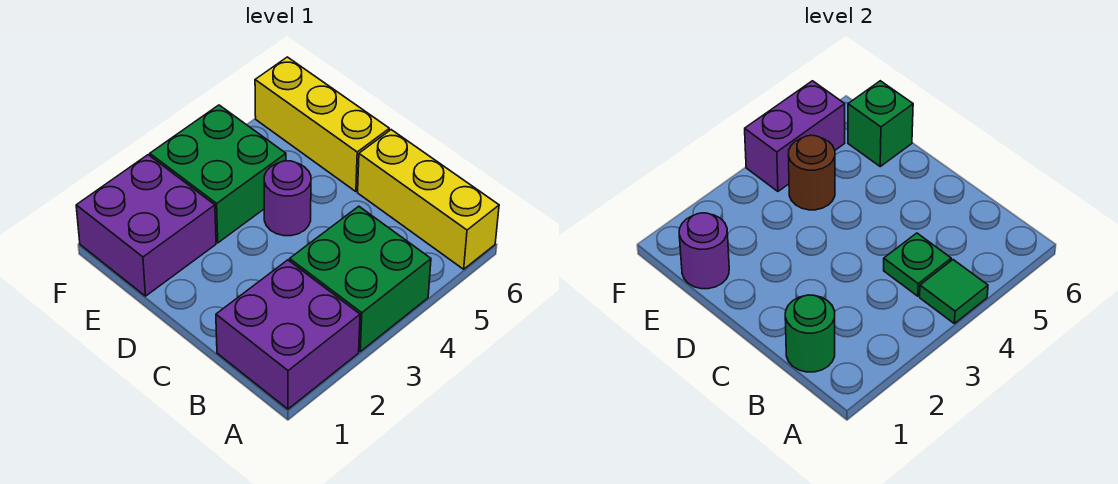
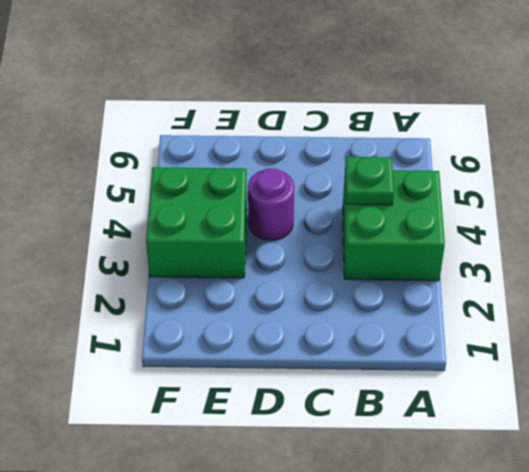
none -> purple brick A1:B2 level 1
none -> yellow brick A6:C6 level 1
none -> yellow brick D6:F6 level 1

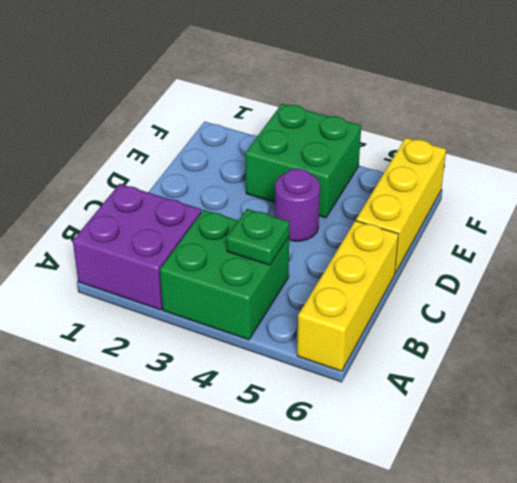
none -> purple brick E1:F2 level 1
none -> green tile A4 level 2
none -> green round brick B1 level 2

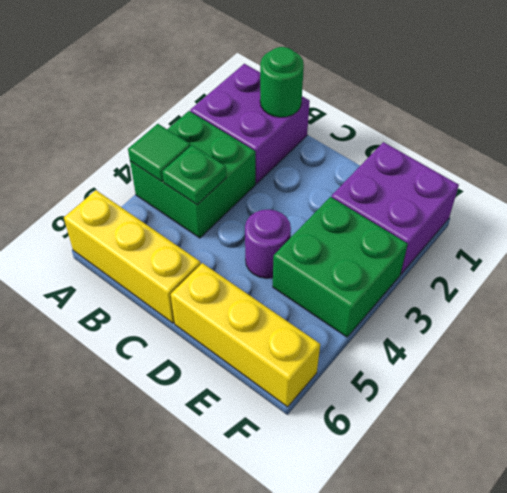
none -> purple round brick E1 level 2
none -> brown round brick E4 level 2
none -> green brick E6 level 2

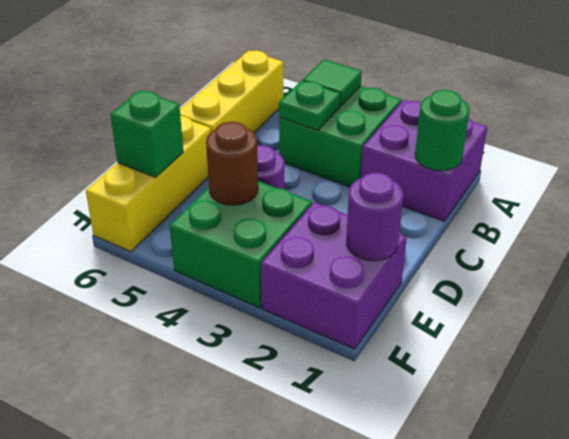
none -> purple brick F4:F5 level 2

